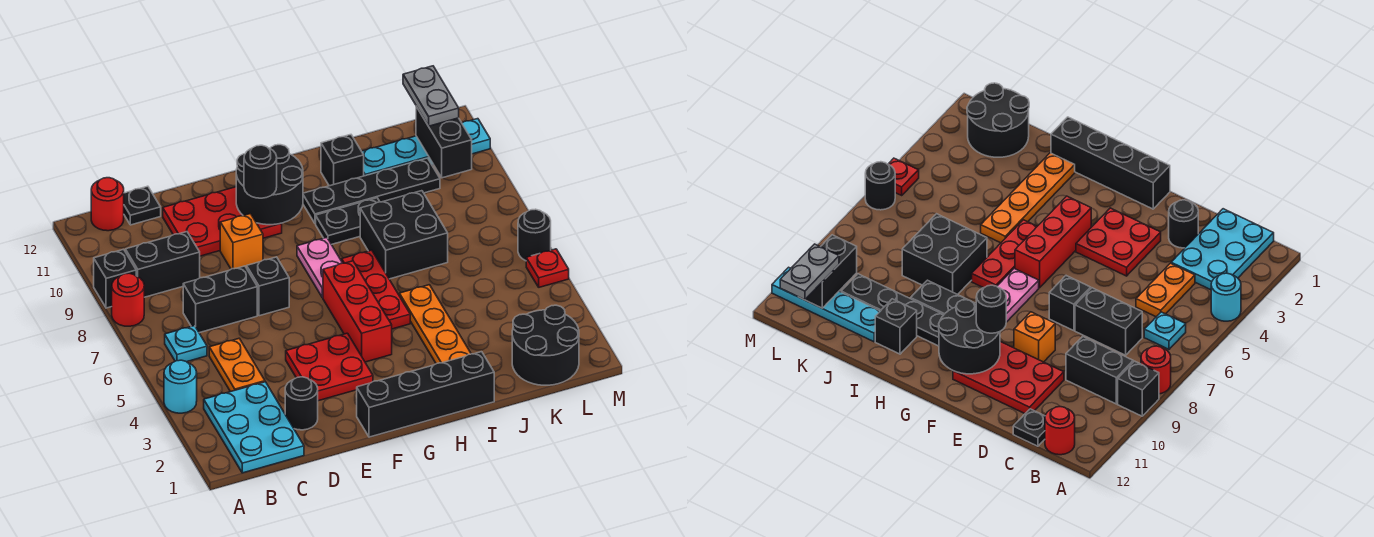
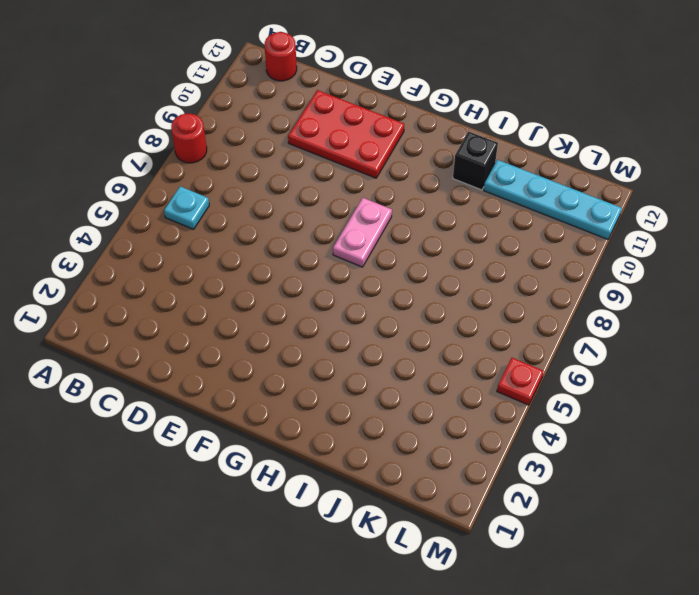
none -> cyan round brick A4 level 1
none -> black brick A9 level 1
none -> cyan plate B1:C3 level 1
none -> black brick B9:C9 level 1

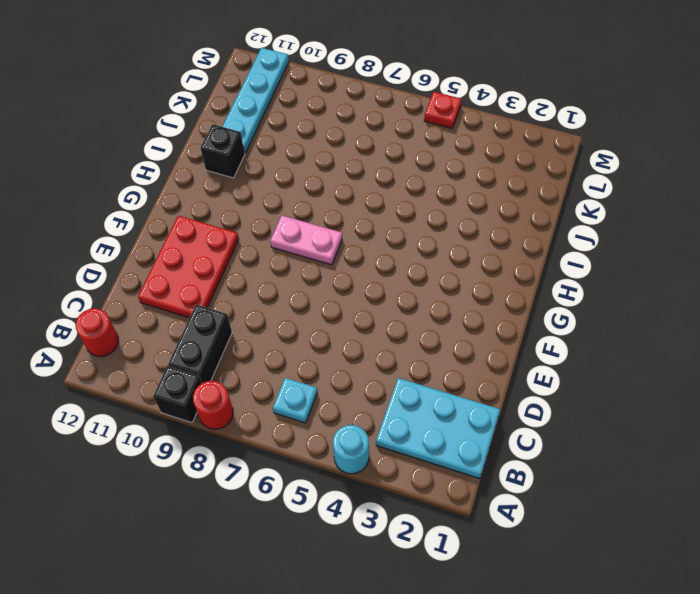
none -> orange plate C4:C5 level 1
none -> black brick C7:D7 level 1
none -> black plate C12 level 1
none -> black round brick D2 level 1

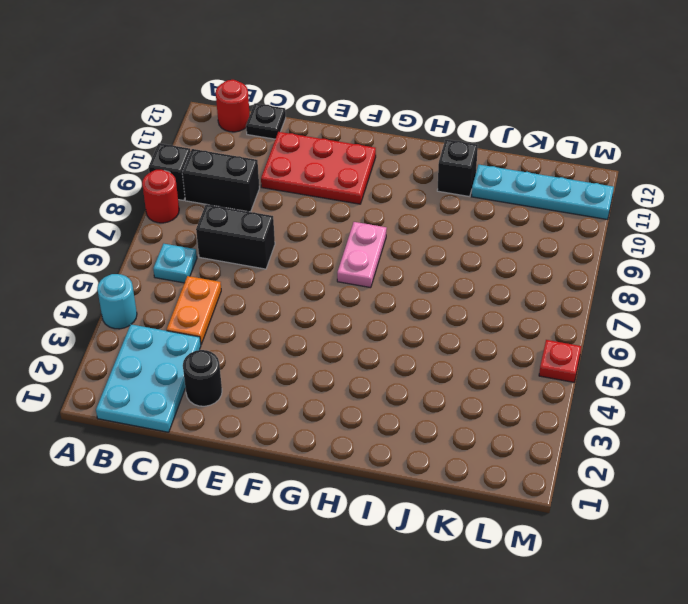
none -> red plate E3:F4 level 1
none -> black brick E7 level 1
none -> orange brick E9 level 1
none -> black brick F1:I1 level 1

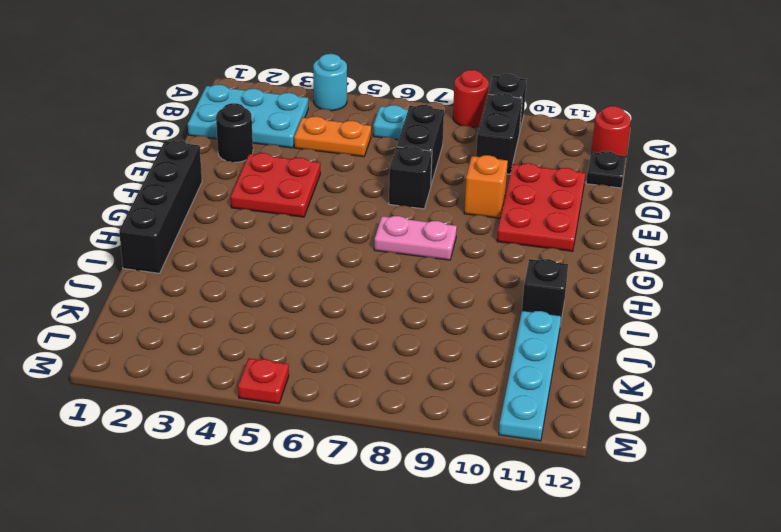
none -> red brick G4:G6 level 1
none -> red plate H5:H7 level 1
none -> black plate H9:I9 level 1
none -> black plate H10:K10 level 1

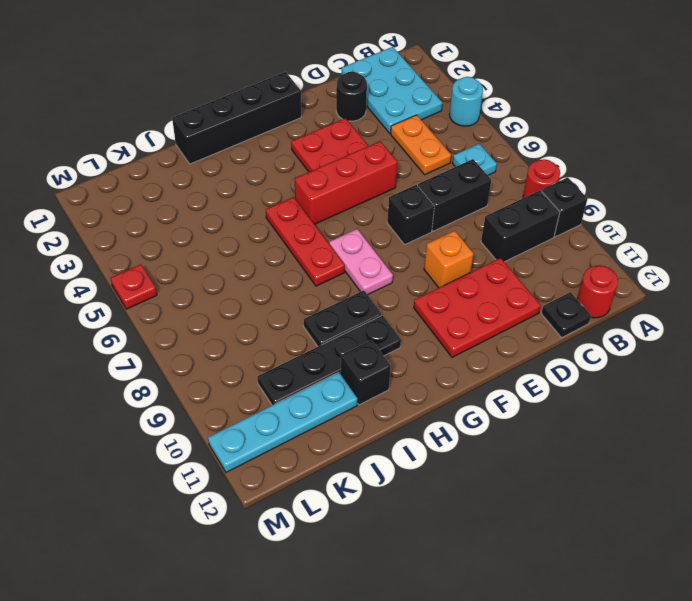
red brick E5:G5 level 1 -> red brick G4:G6 level 1
none -> orange plate I2:I5 level 1
none -> black brick I7:J8 level 1
none -> black round brick K1:L2 level 1
none -> black round brick M6 level 1

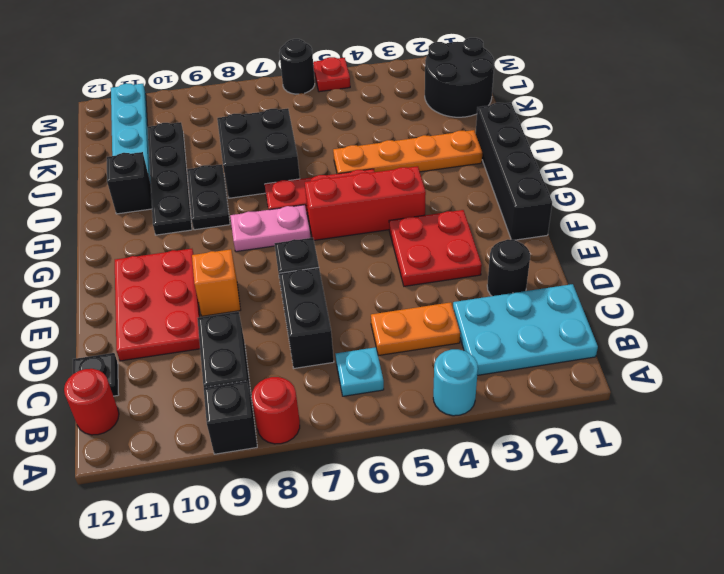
none -> black round brick F10:G11 level 2
none -> black brick L10:L11 level 2
none -> black round brick F10 level 3
none -> grey plate L11:L12 level 3

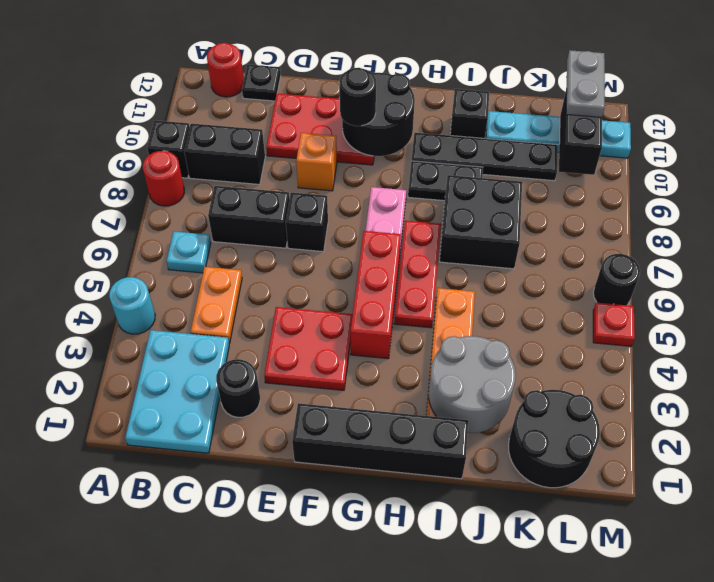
grey round brick I2:J3 level 2 -> none

